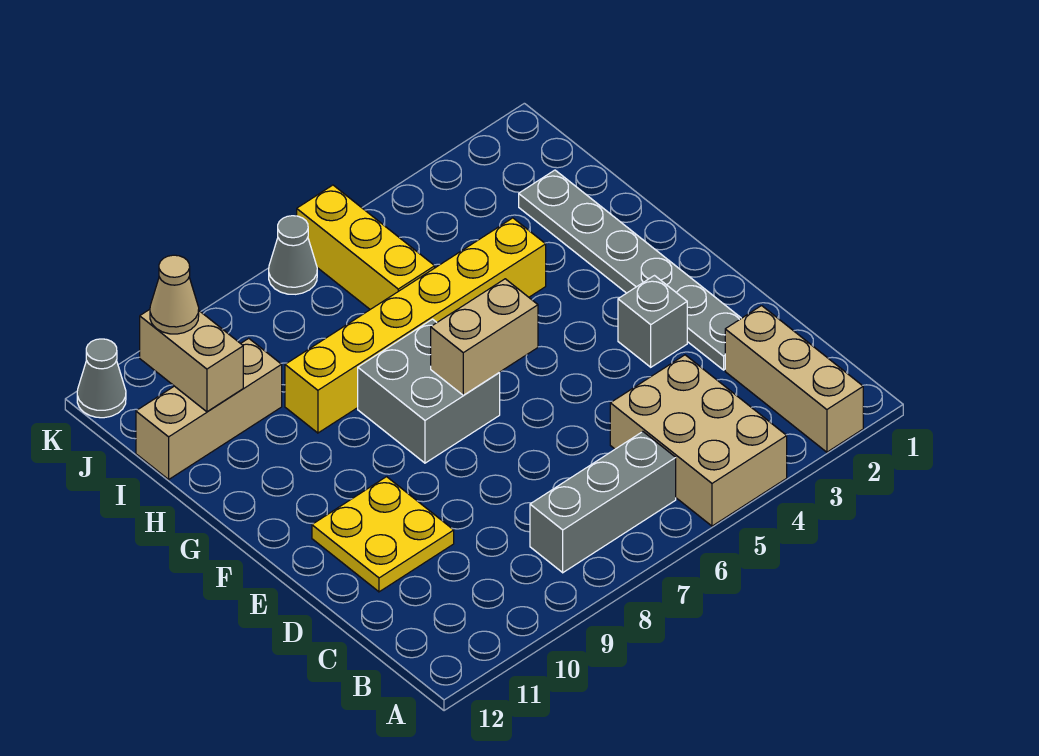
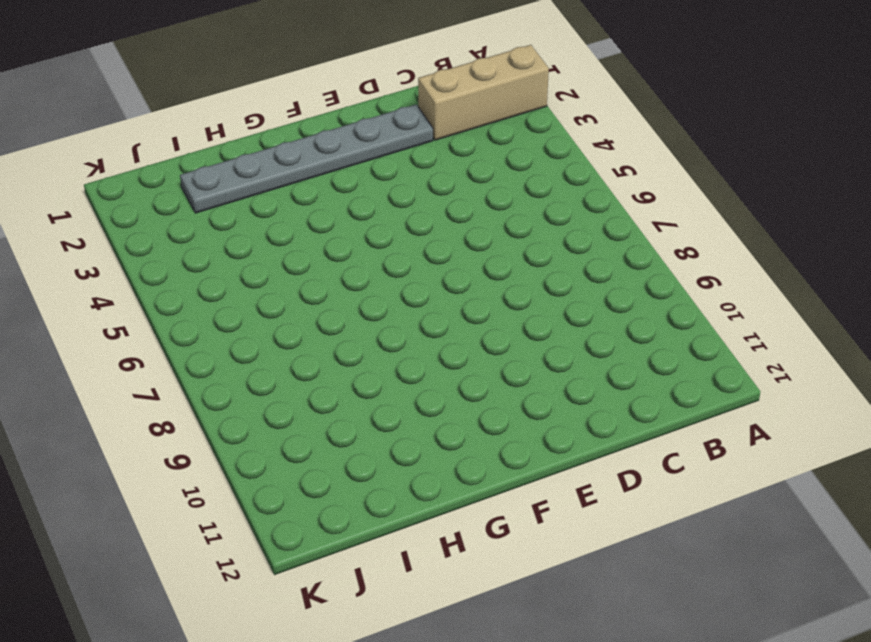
none -> tan brick A4:C5 level 1
none -> grey brick B6:B8 level 1
none -> yellow plate D10:E11 level 1

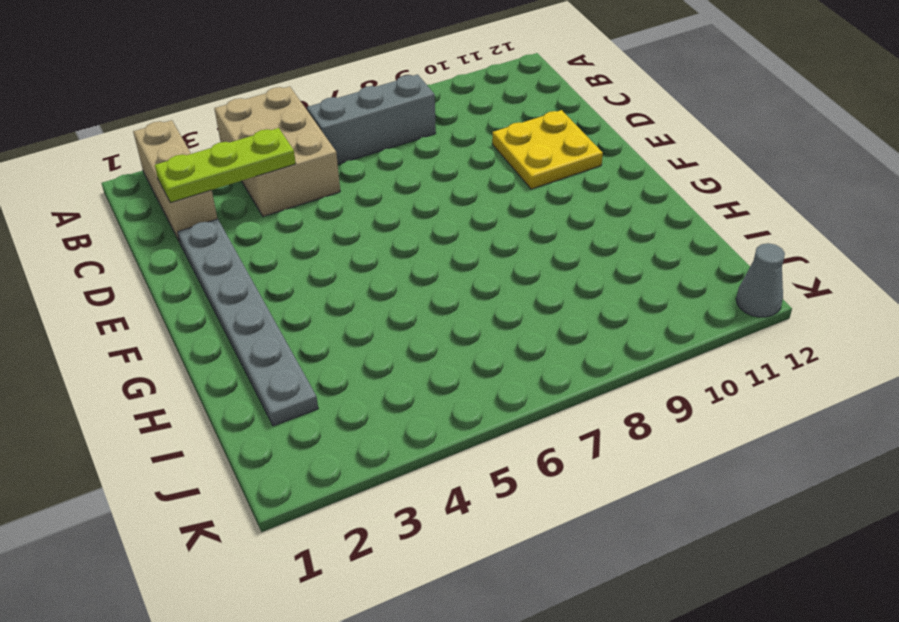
lime plate C2:C4 level 2 -> none
none -> grey brick E3 level 1
none -> grey brick F7:G8 level 1
none -> yellow brick H4:H9 level 1

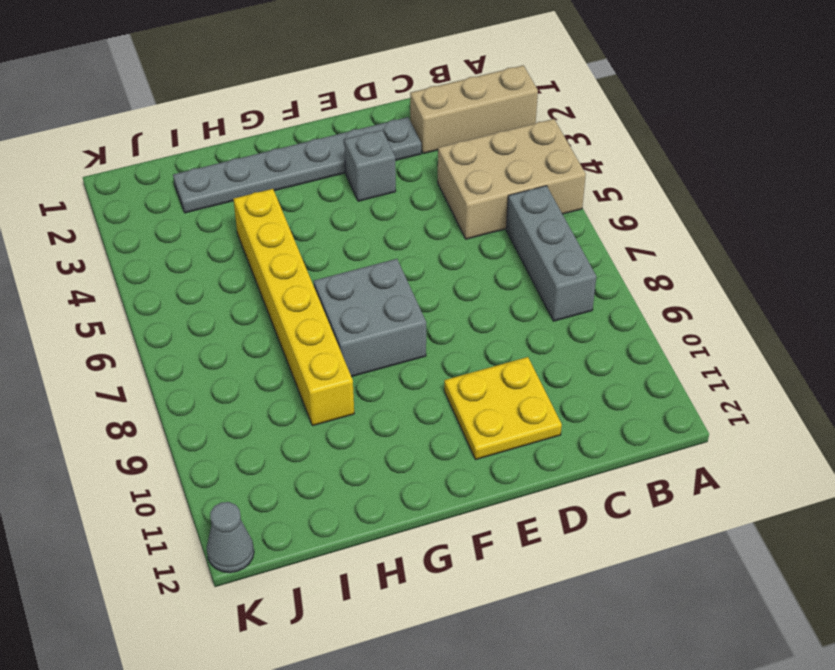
none -> yellow brick I6:K6 level 1
none -> tan brick I10:I12 level 1
none -> grey cone K7 level 1

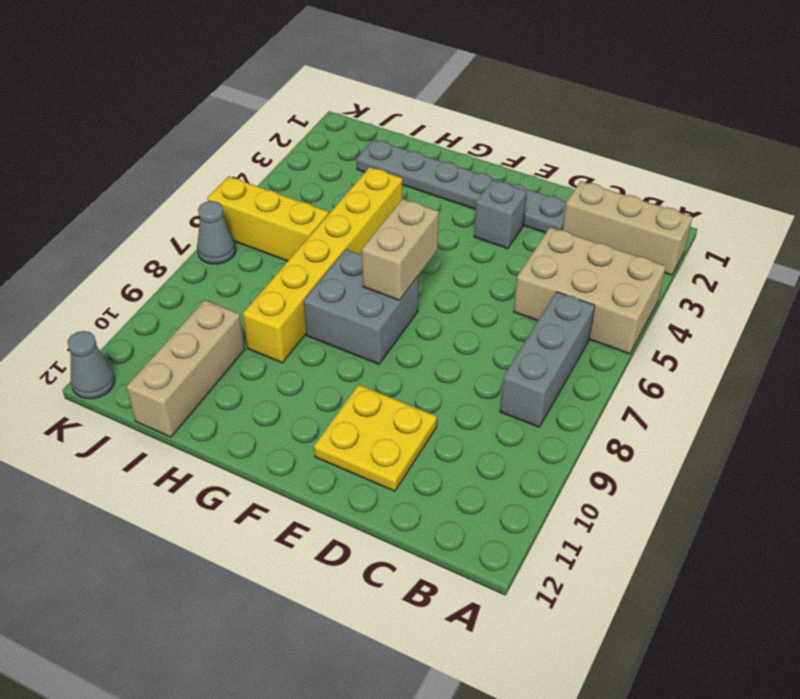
none -> tan brick I11:J11 level 2
none -> tan cone J11 level 3

